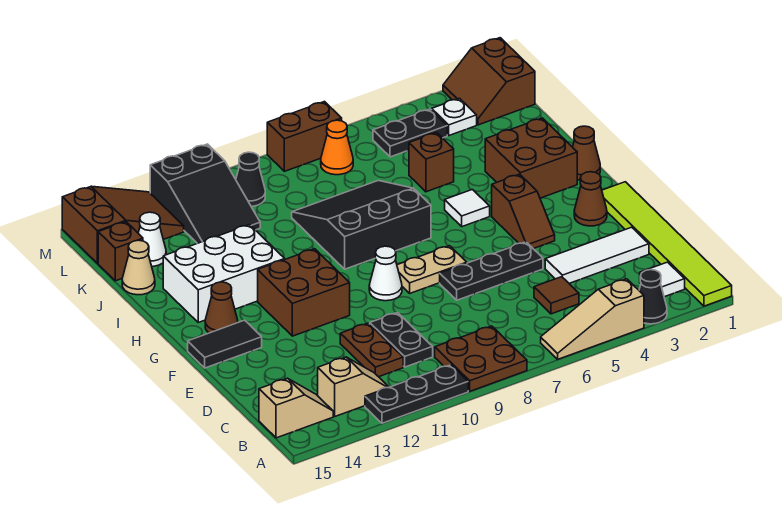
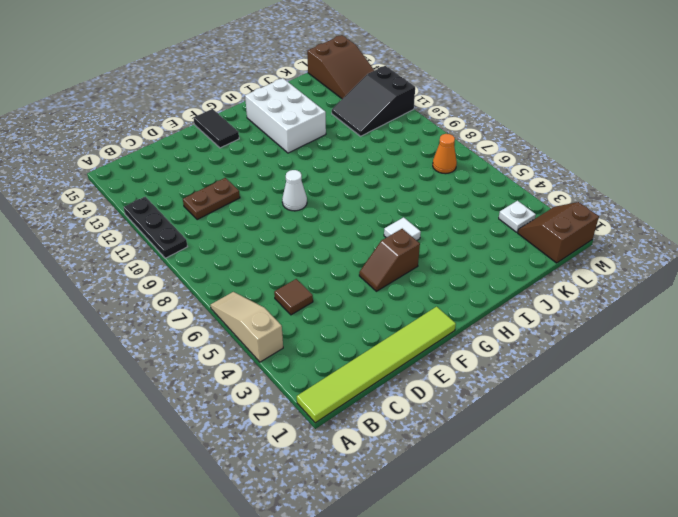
none -> black cone A3 level 1
none -> brown plate A8:B9 level 1
none -> white tile B2 level 1
none -> tan slope B12:B13 level 1 top 13

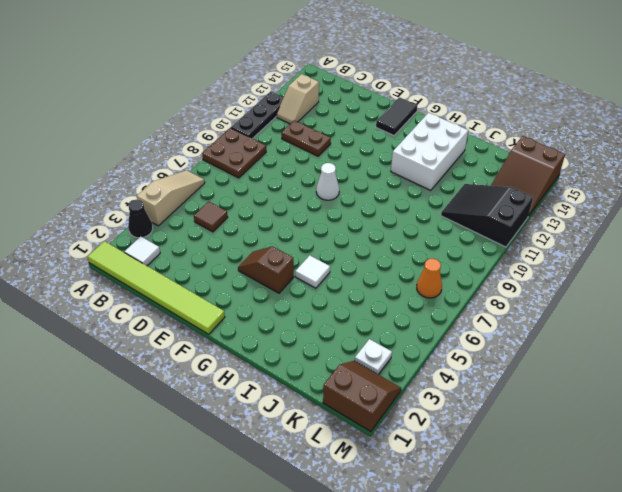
none -> tan slope B14:B15 level 1 top 15
none -> black plate C10:D10 level 1
none -> white tile D2:D4 level 1
none -> black plate E5:E7 level 1

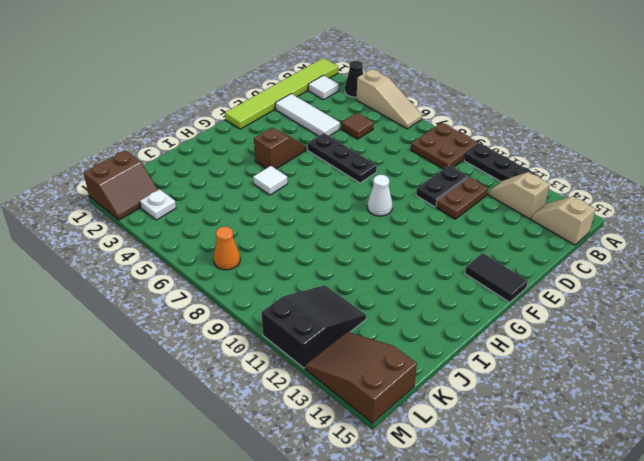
none -> brown cone F2 level 1
none -> tan plate F7:F8 level 1
none -> brown brick F11:G12 level 1
none -> brown cone G14 level 1

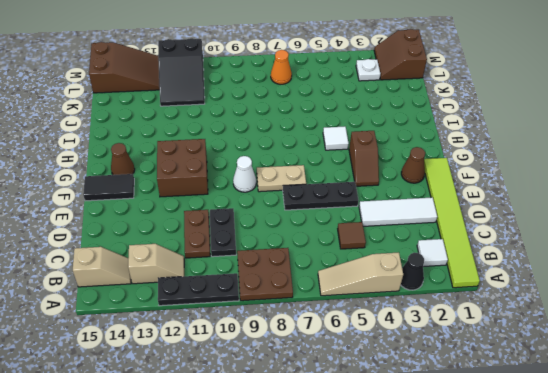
none -> brown cone H1 level 1
none -> brown brick H2:I3 level 1
none -> black slope H7:J9 level 1 top H
none -> white brick H12:I14 level 1

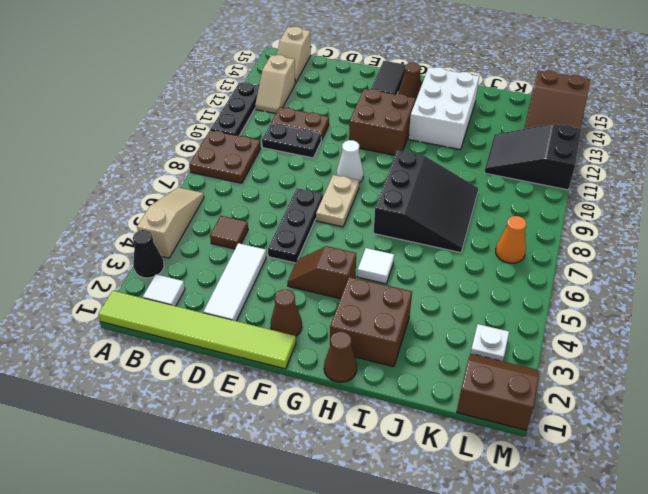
none -> brown brick J5 level 1
none -> tan cone J15 level 1
none -> white cone K14 level 1
none -> brown brick K15 level 1

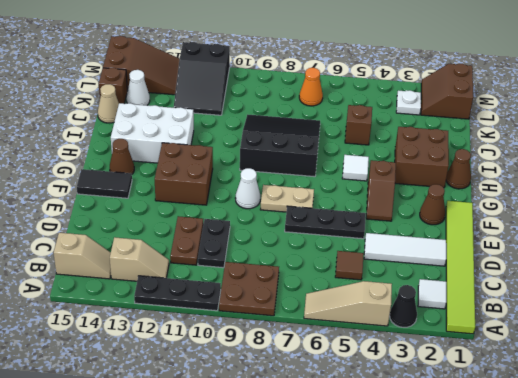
none -> black plate L4:L5 level 1
none -> black cone L10 level 1
none -> brown brick M7:M8 level 1

